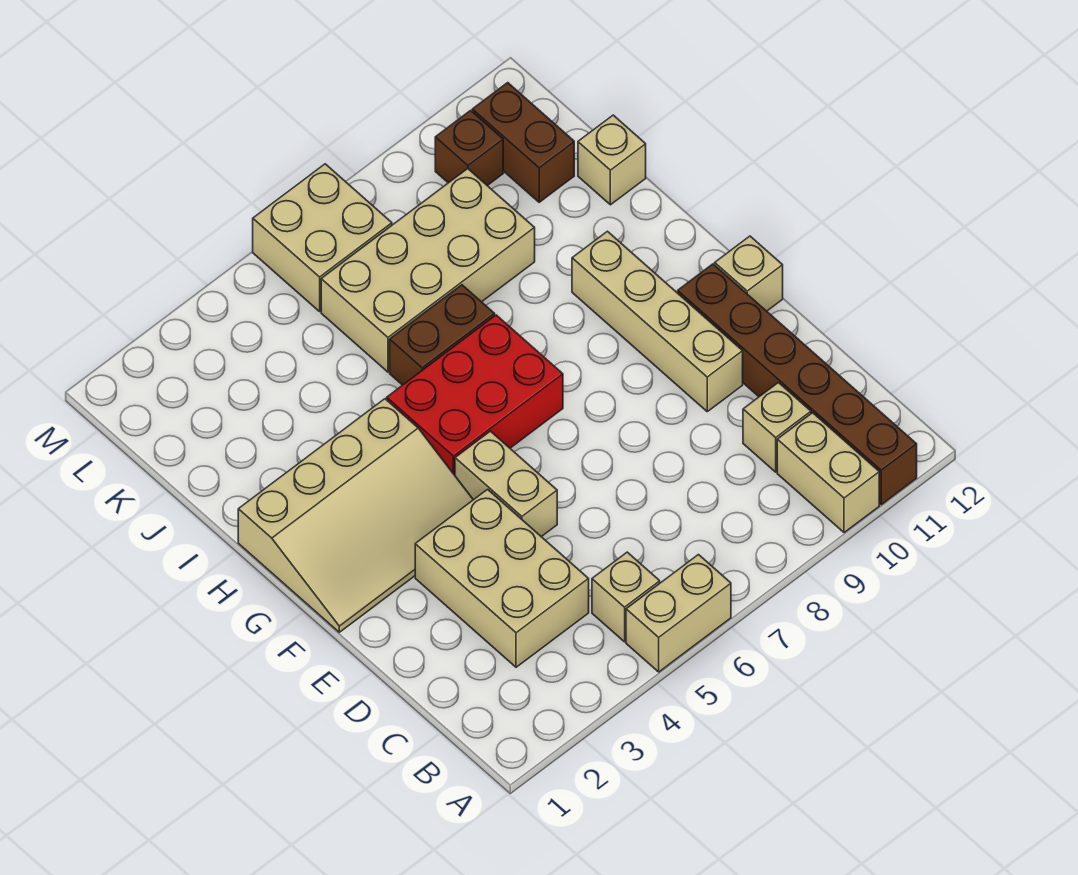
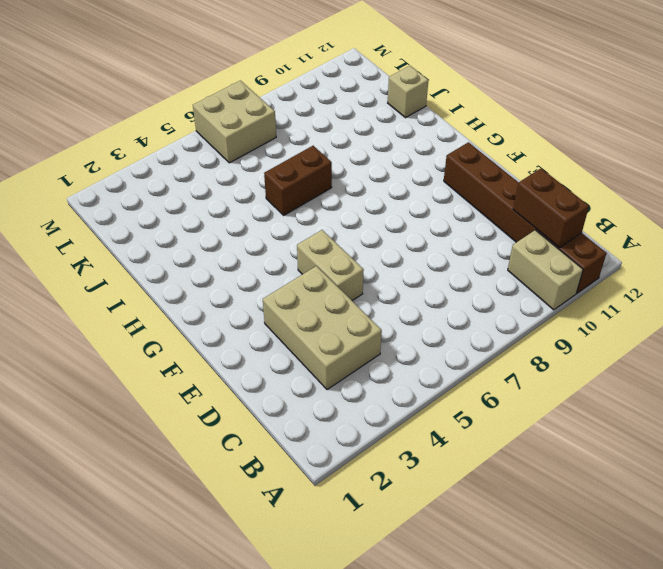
brown brick B11:C11 level 2 -> brown brick K11:L11 level 1
none -> tan brick A5:A6 level 1
none -> tan brick B5 level 1
none -> tan brick C10 level 1

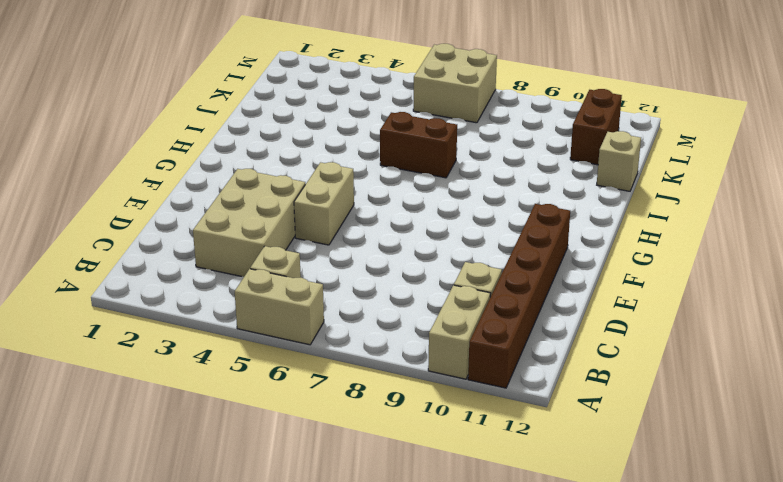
none -> tan brick E10:H10 level 1
none -> tan slope F1:H4 level 1 top H
none -> tan brick F12 level 1

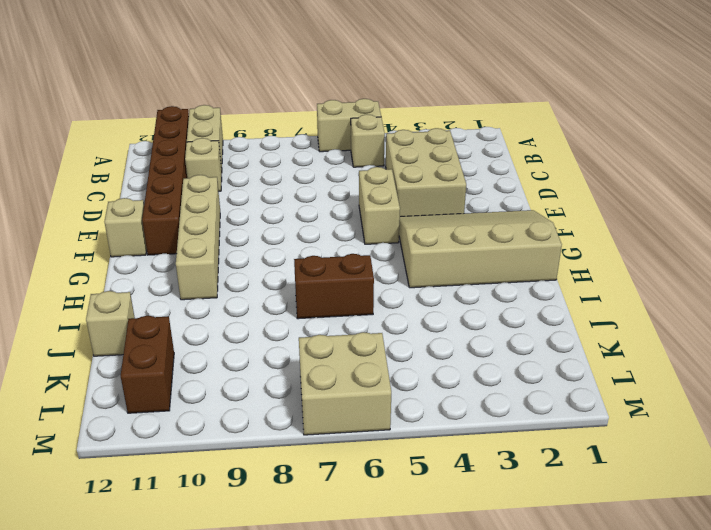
none -> red brick G5:H7 level 1
none -> tan brick J6:K9 level 1
none -> brown brick L10 level 1

